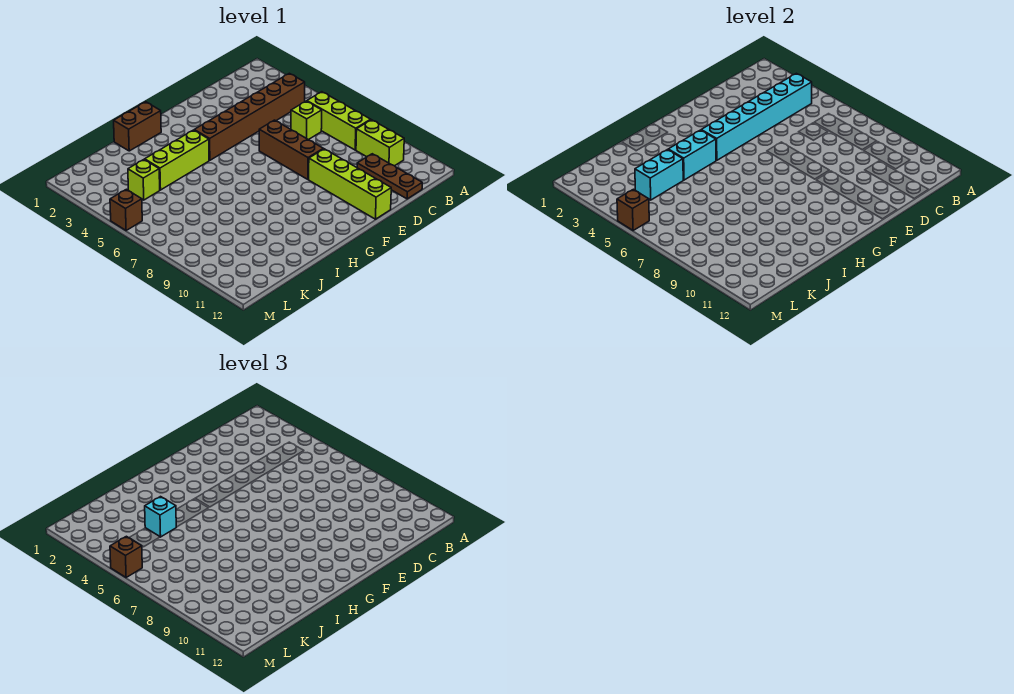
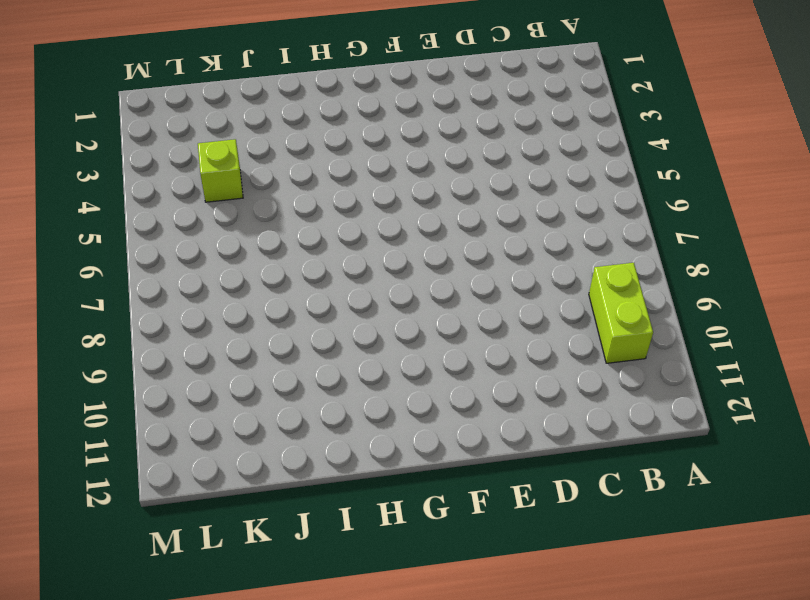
none -> brown brick B4:G4 level 1
none -> lime brick B6:B8 level 1
none -> lime brick C6 level 1

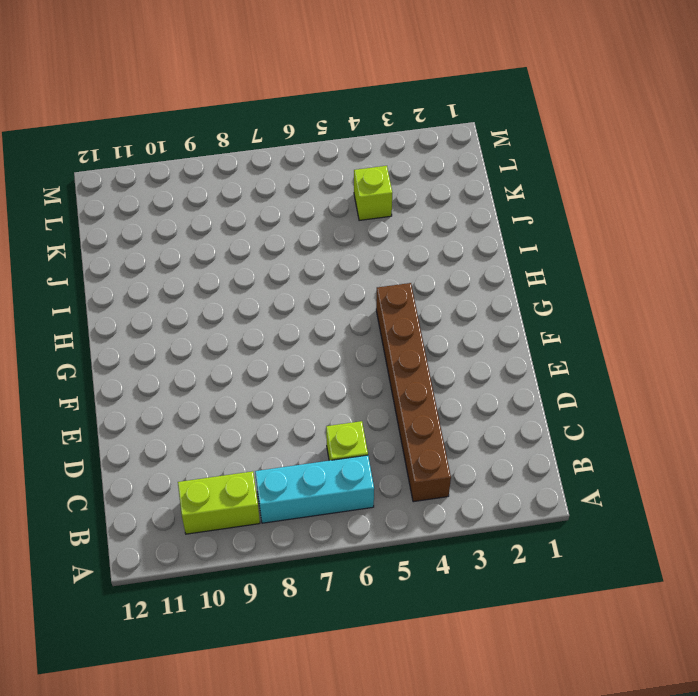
cyan brick B6:B8 level 1 -> lime brick B6:B8 level 1
none -> brown plate C10:C12 level 1
none -> brown brick E6:E8 level 1
none -> lime brick E9:E12 level 1

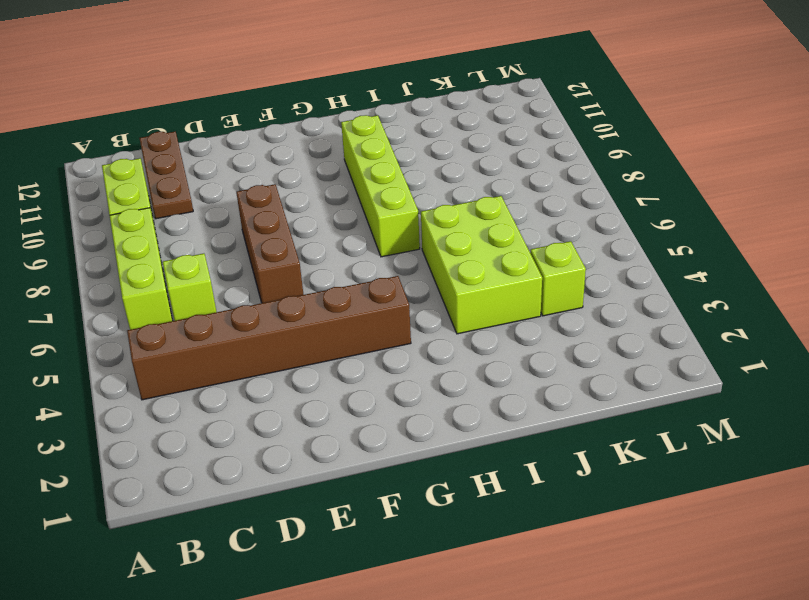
lime brick H7:H10 level 1 -> lime brick E9:E12 level 1
lime brick I4:J6 level 1 -> lime brick H4:J4 level 1
none -> brown brick H1:I1 level 1
none -> brown brick M5 level 1
none -> cyan brick B4:G4 level 2

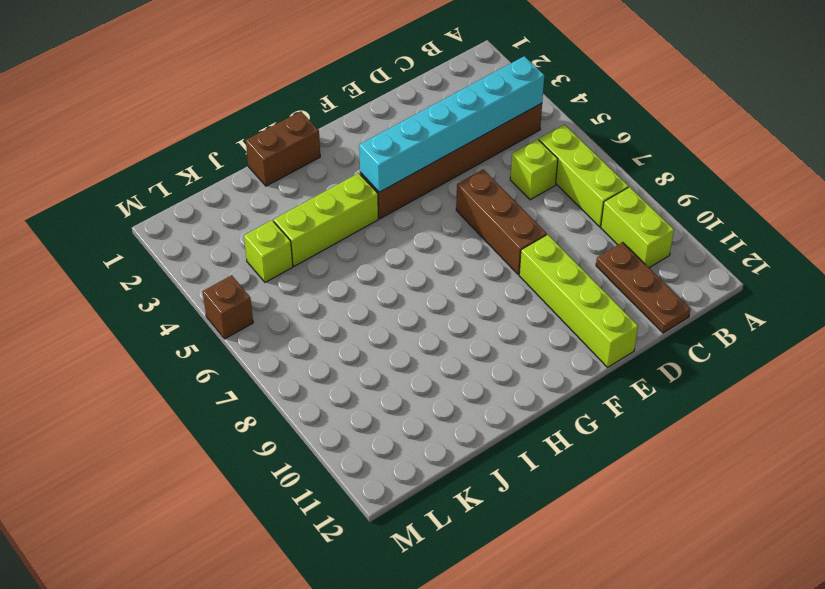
none -> cyan brick H4:I4 level 2
none -> cyan brick J4:K4 level 2
none -> brown brick M5 level 2

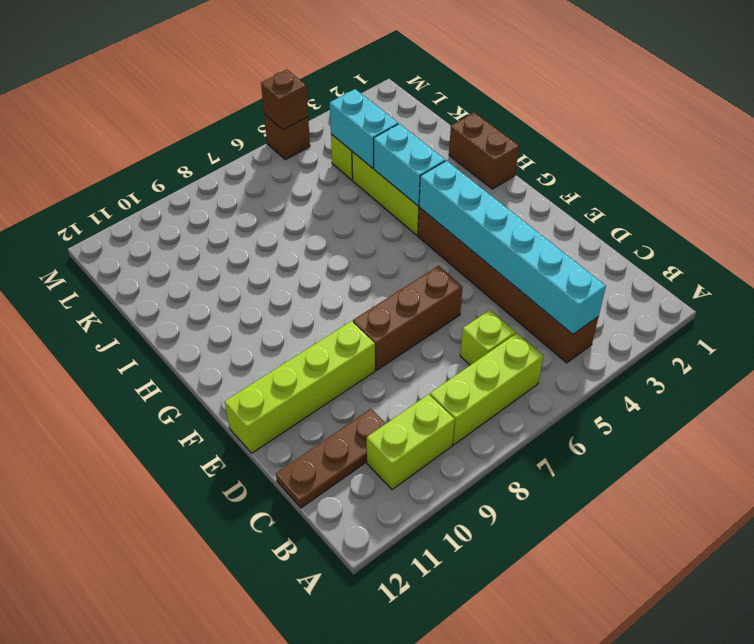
none -> cyan brick J4 level 3
none -> brown brick M5 level 3

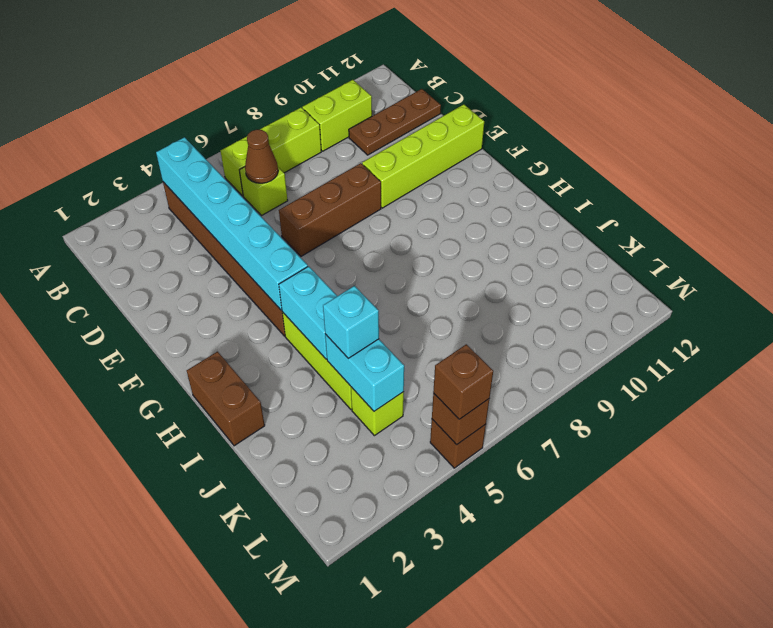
brown cone C6 level 2 -> none

